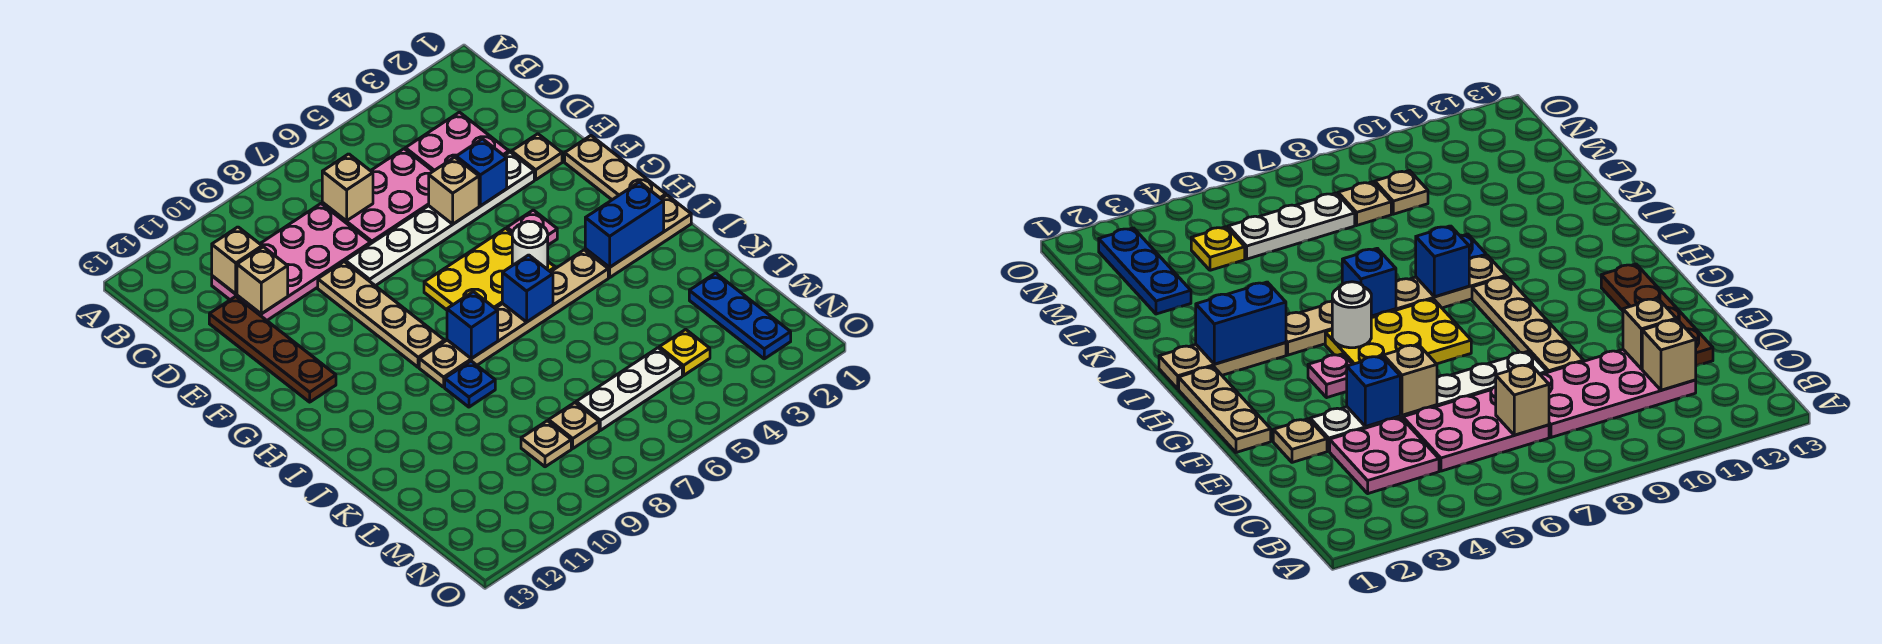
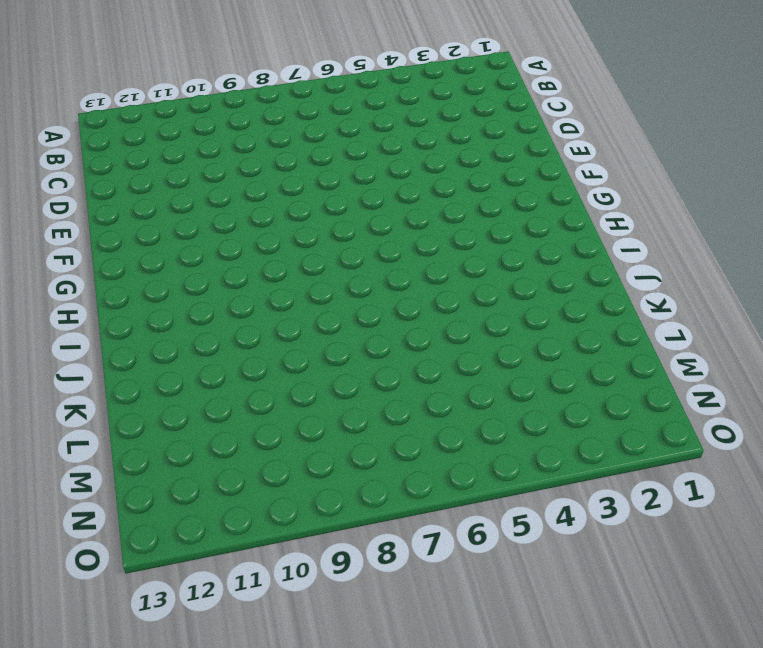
none -> pink plate C3:D4 level 1
none -> pink plate C5:D7 level 1
none -> pink plate C8:D11 level 1

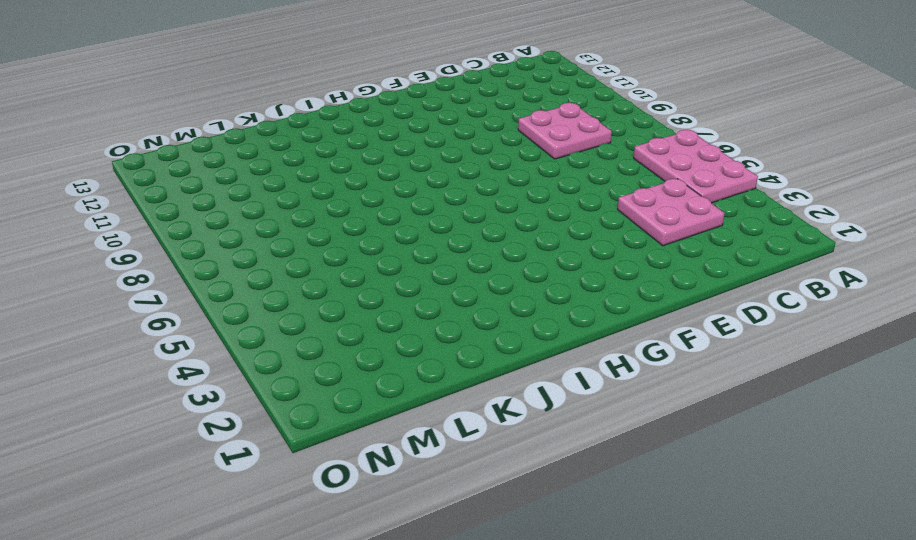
pink plate A4:B6 level 1 -> pink plate C5:D7 level 1
pink plate C8:D9 level 1 -> pink plate C8:D11 level 1
none -> brown plate D12:G12 level 1
none -> tan plate E2 level 1
none -> white plate E3:E8 level 1

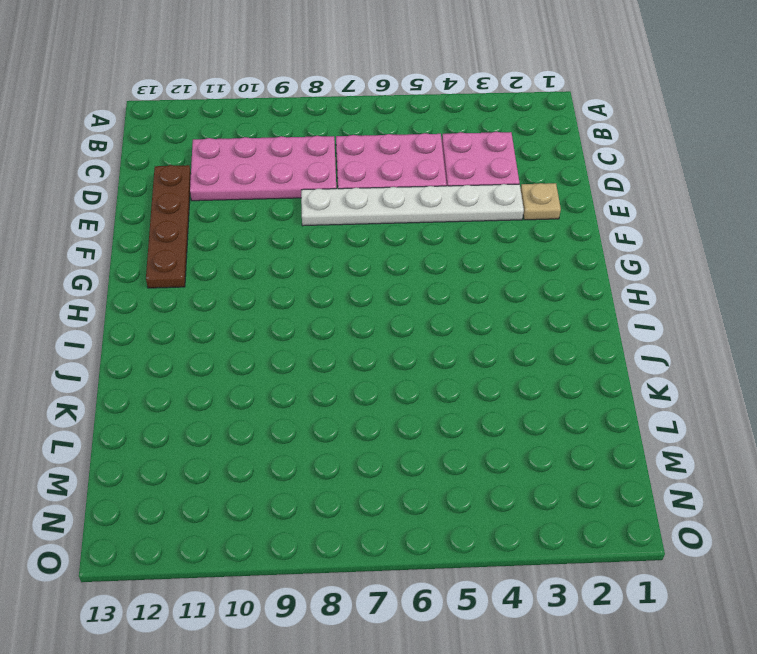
none -> tan plate E9:H9 level 1
none -> tan plate F1:H1 level 1
none -> pink plate G4 level 1

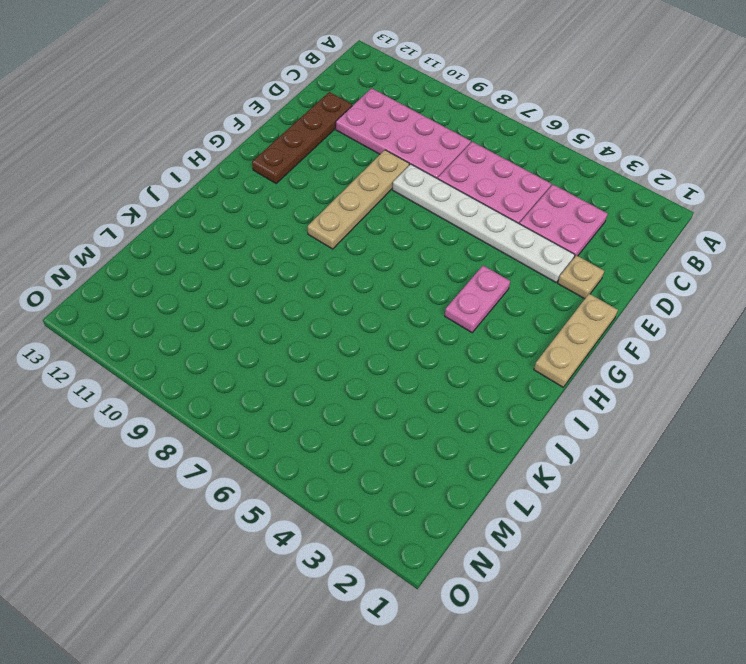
pink plate G4:H4 level 1 -> pink plate G4 level 1
none -> yellow plate G5:H7 level 1
none -> tan plate I1:I3 level 1
none -> tan plate I4:I9 level 1

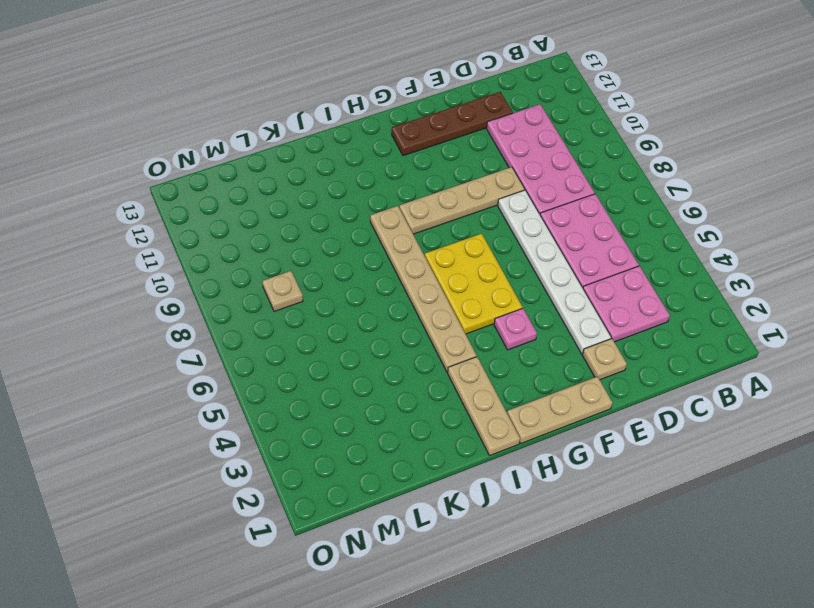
none -> blue plate J9 level 1
none -> blue plate L2:N2 level 1
none -> yellow plate M4 level 1

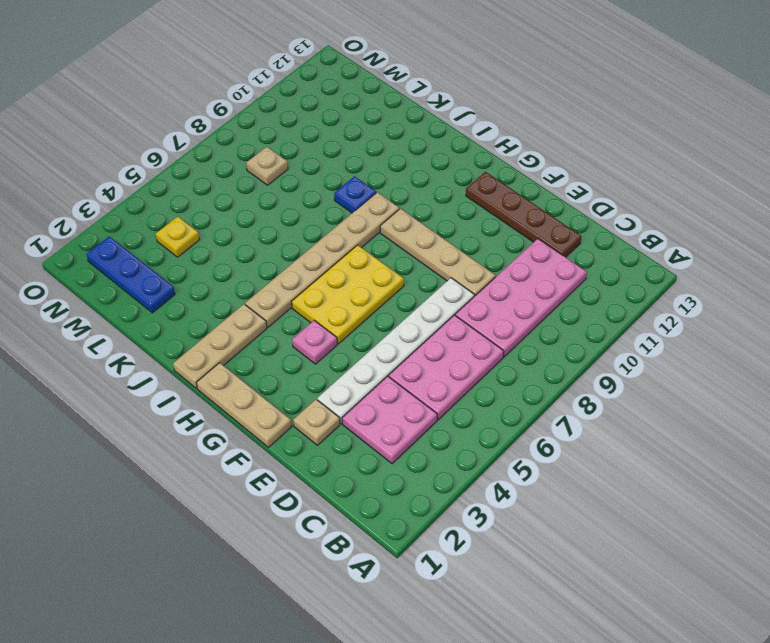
none -> white plate M5:M7 level 1
none -> tan plate M9 level 1
none -> tan brick C7 level 2

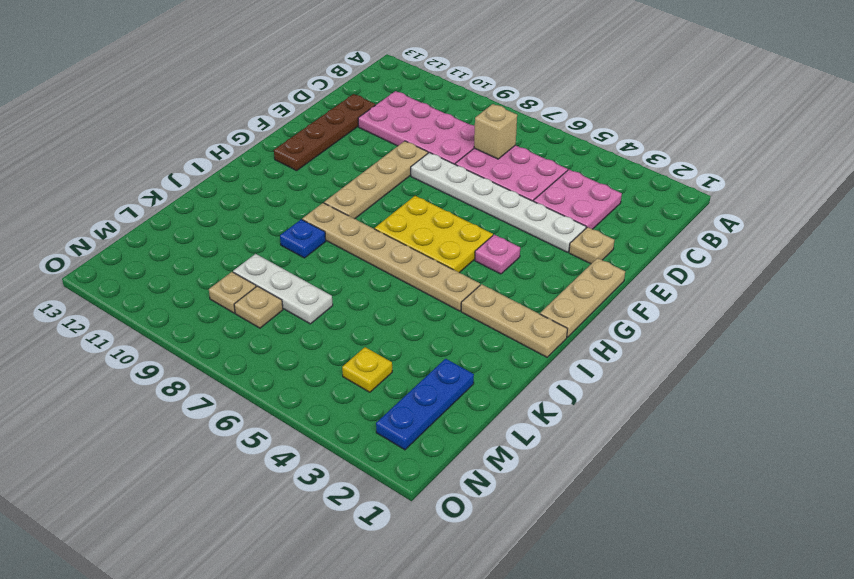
white plate L7:L9 level 1 -> white plate M5:M7 level 1
none -> tan brick C11 level 2
none -> tan brick D11 level 2
none -> blue brick E4 level 2

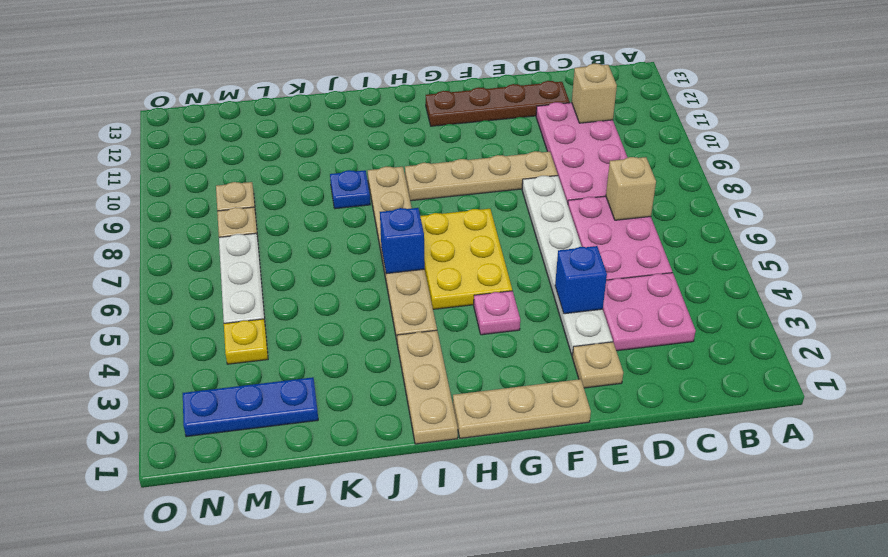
none -> tan brick D11 level 2
none -> tan brick E5 level 2
none -> white round brick H5 level 2

